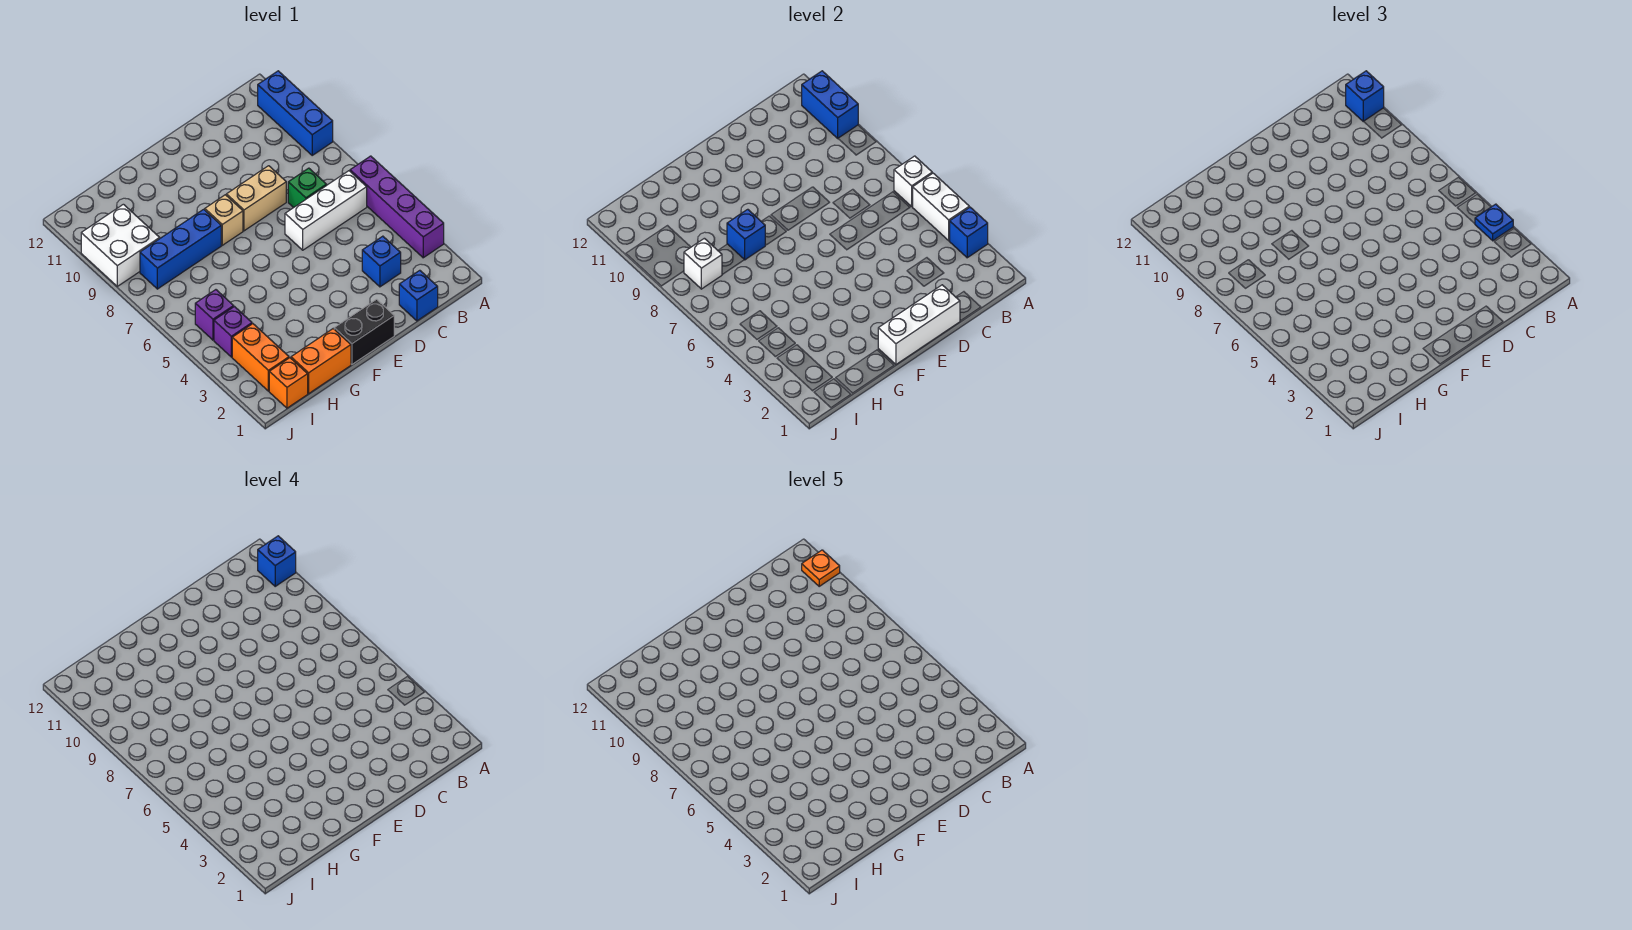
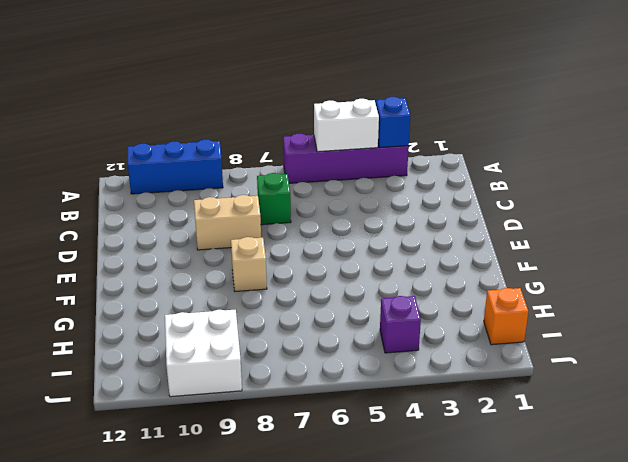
tan brick D8:D9 level 1 -> tan brick D8:E8 level 1
none -> white brick B6:D6 level 1
none -> blue brick C1 level 1
none -> blue brick C3 level 1

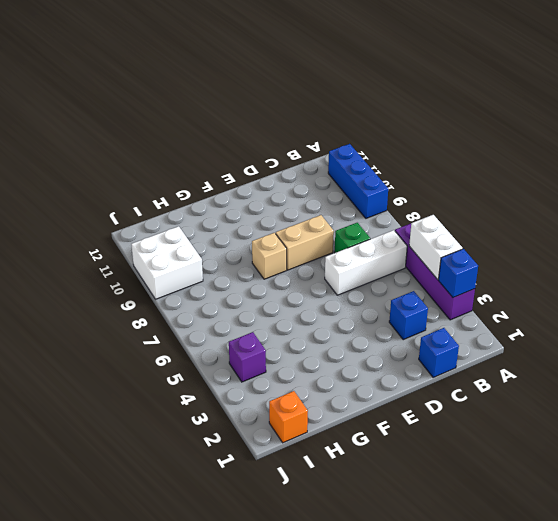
none -> black brick E1:F1 level 1
none -> orange brick G1:H1 level 1
none -> blue brick G8:I8 level 1

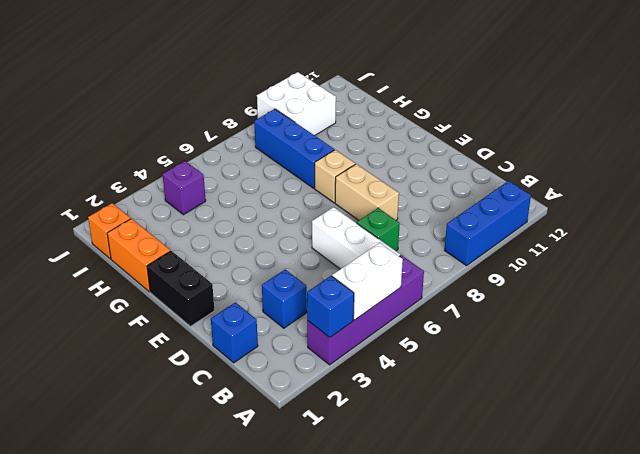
none -> orange brick I2:I3 level 1
none -> purple brick I5 level 1
none -> white brick A6 level 2

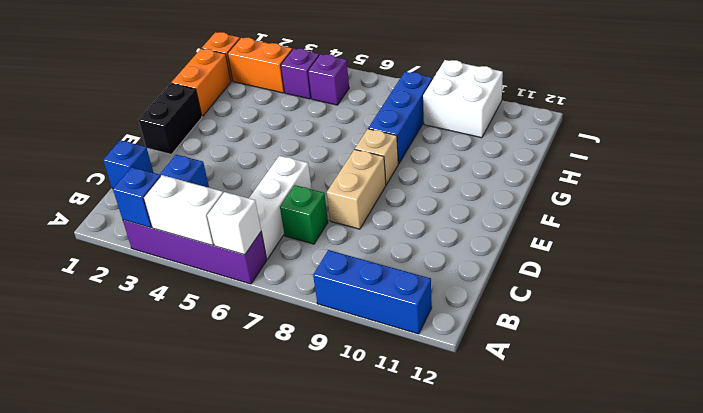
none -> blue brick A10:A11 level 2
none -> white brick D1:F1 level 2
none -> blue brick G8 level 2

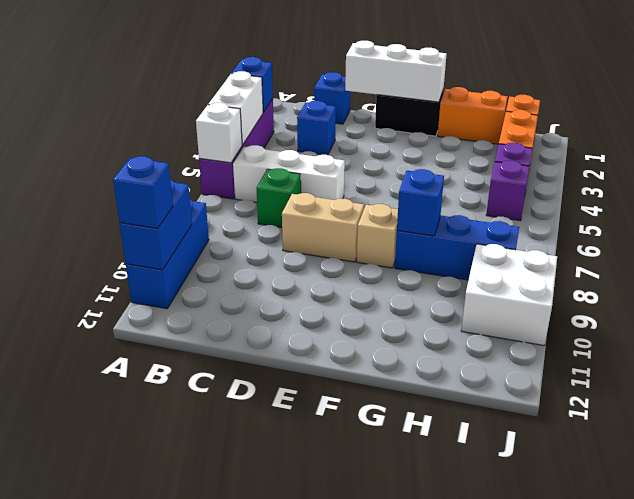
none -> white brick I8 level 2
none -> blue plate A4 level 3
none -> blue brick A11 level 4

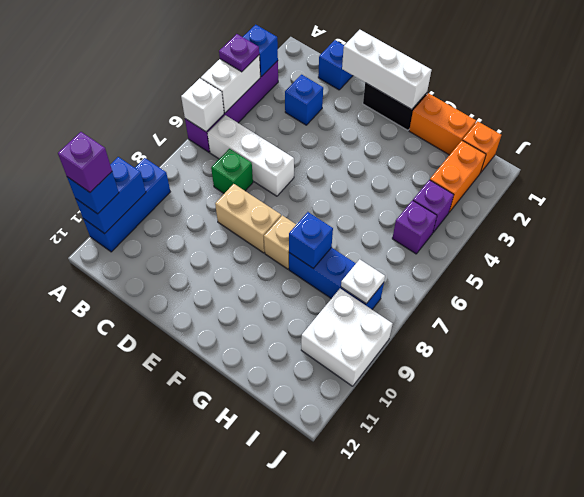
purple plate A4 level 3 -> blue plate A4 level 3
purple brick A11 level 4 -> blue brick A11 level 4
white plate I8 level 2 -> white brick I8 level 2
none -> orange plate A11 level 5

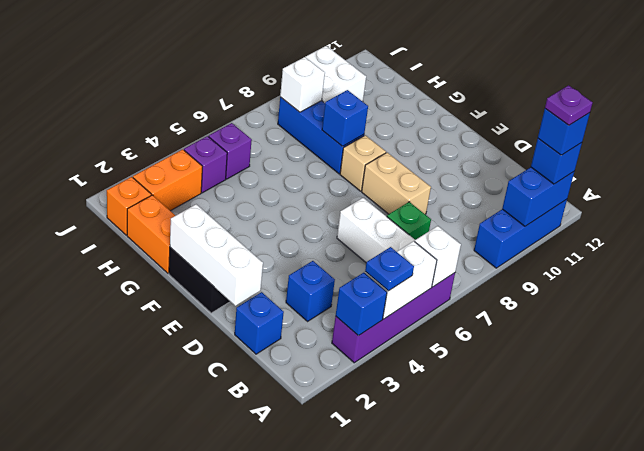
purple plate A11 level 5 -> orange plate A11 level 5

